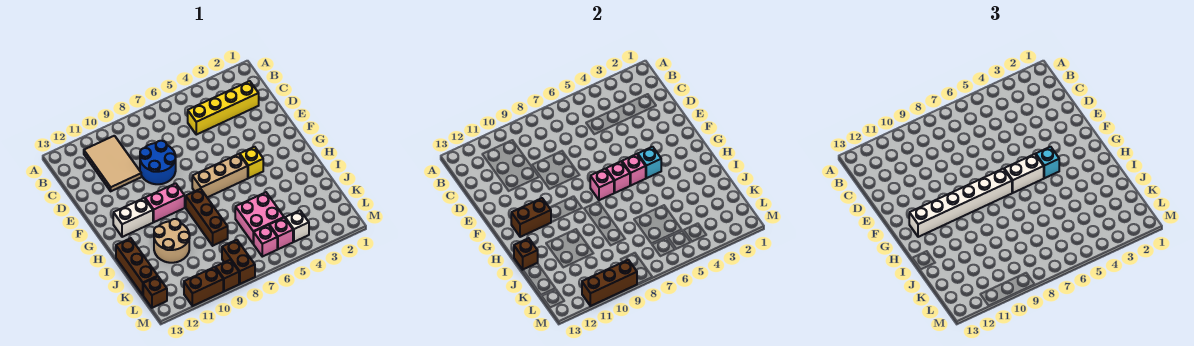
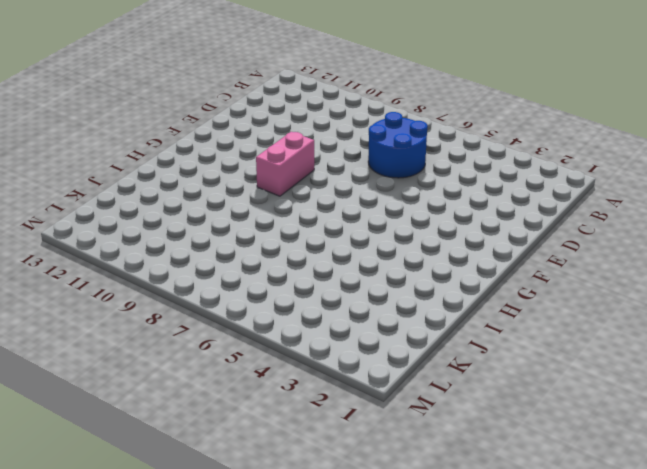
blue round brick C6:D7 level 1 -> blue round brick D8:E9 level 1
pink brick F9:G9 level 1 -> pink brick G9:G10 level 1
none -> tan tile B10:D11 level 1
none -> yellow brick C2:C5 level 1
none -> yellow brick G4 level 1

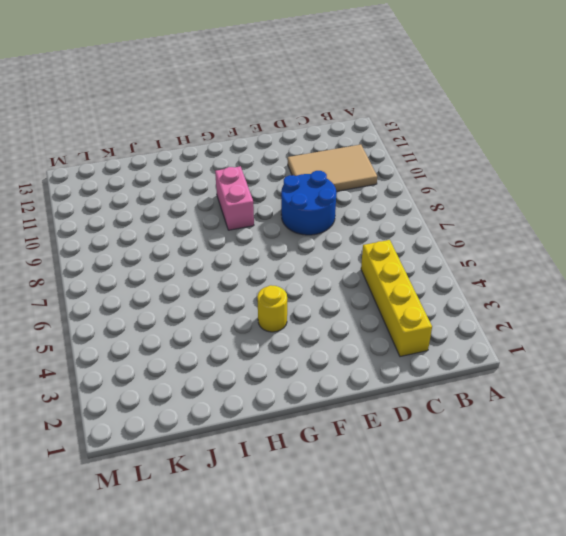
yellow round brick G4 level 1 -> yellow brick G4 level 1
none -> tan brick G5:G7 level 1
none -> white brick G11:G12 level 1
none -> brown brick H8:J8 level 1

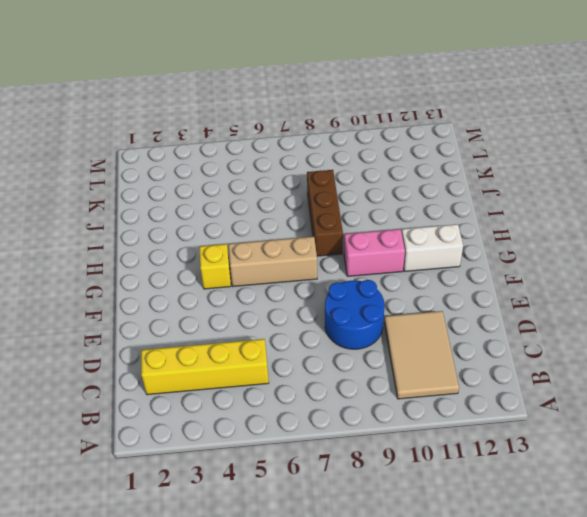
none -> tan round brick I10:J11 level 1
none -> brown brick I13:K13 level 1
none -> pink brick J5:K6 level 1

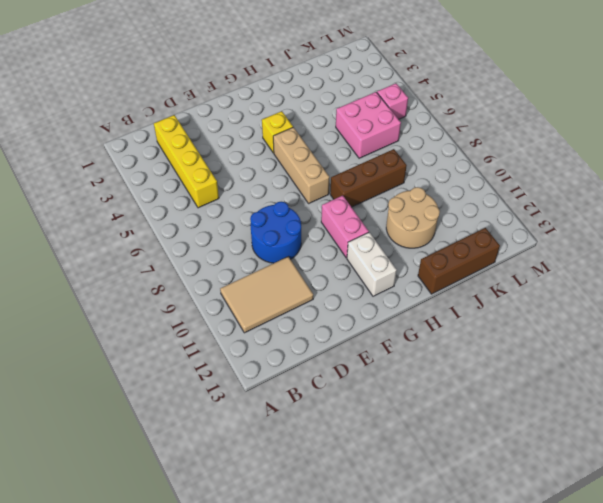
none -> white brick L4 level 1
none -> pink brick L6 level 1
none -> brown brick L8:M8 level 1

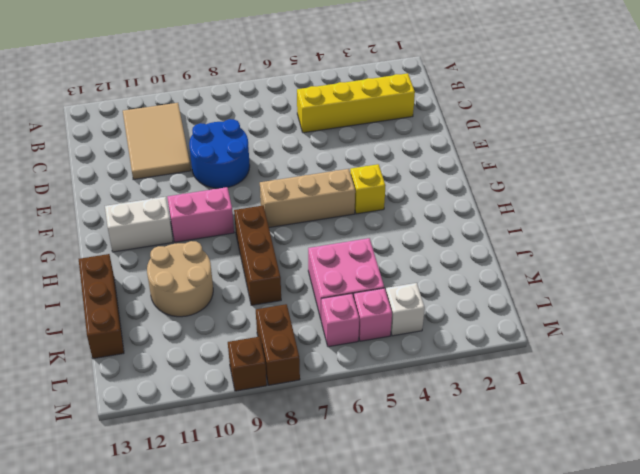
none -> brown brick L13 level 1
none -> brown brick M10:M11 level 1
none -> cyan brick G4 level 2

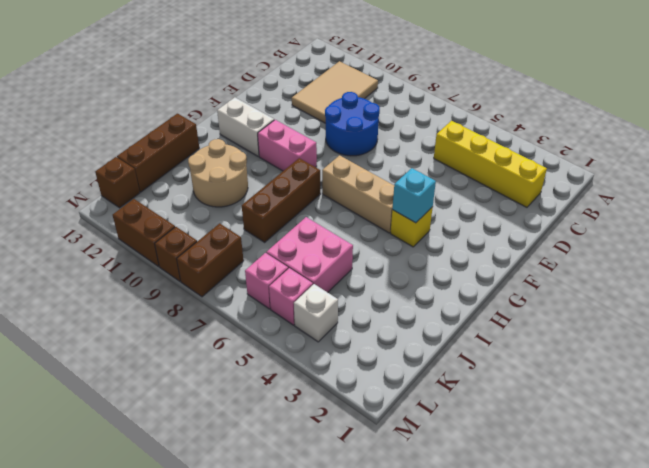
none -> pink brick G5 level 2
none -> pink brick G6 level 2
none -> pink brick G7 level 2

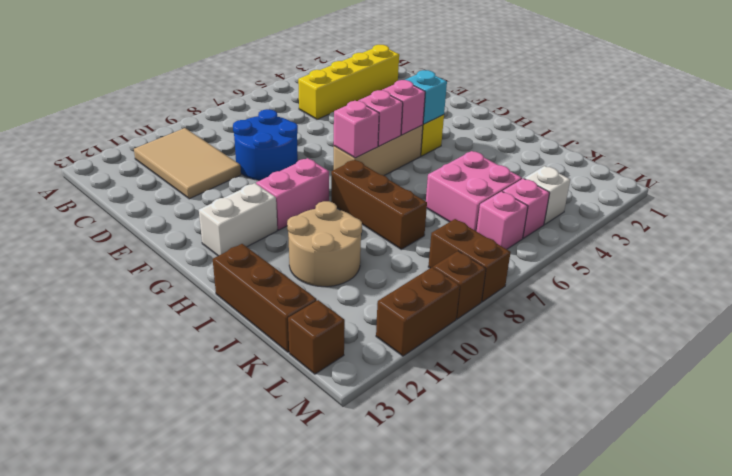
none -> brown brick G11:G12 level 2
none -> brown brick I13 level 2
none -> brown brick M9:M11 level 2

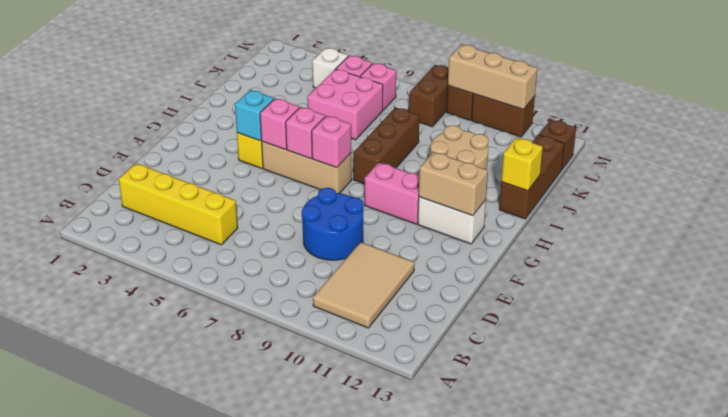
tan brick G11:G12 level 2 -> brown brick G11:G12 level 2
yellow brick I13 level 2 -> brown brick I13 level 2
tan brick M9:M11 level 2 -> brown brick M9:M11 level 2
none -> cyan brick G4 level 3
none -> white brick G5:G6 level 3
none -> white brick G7:G12 level 3

